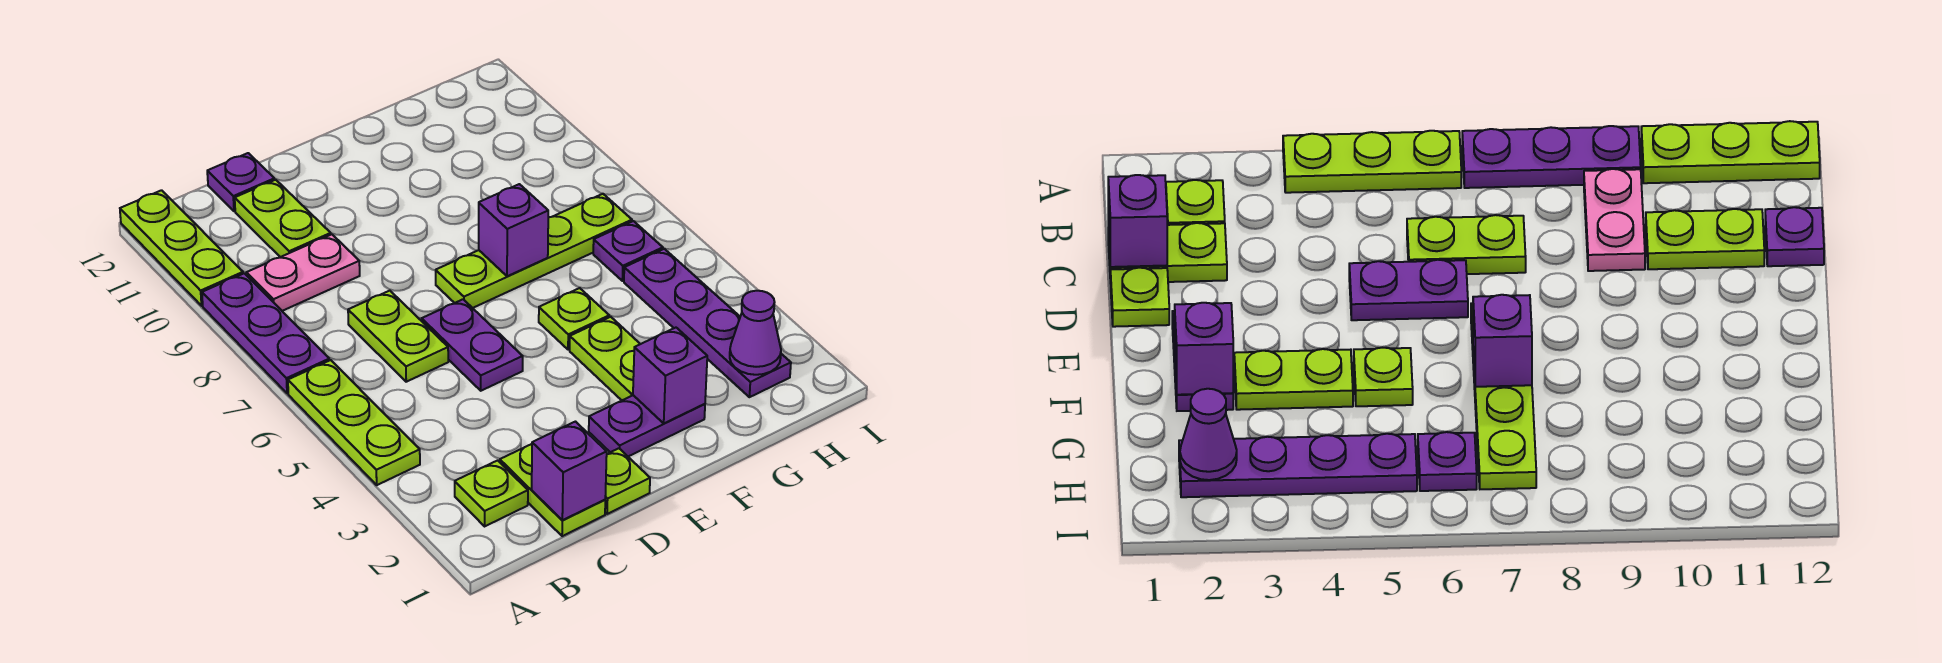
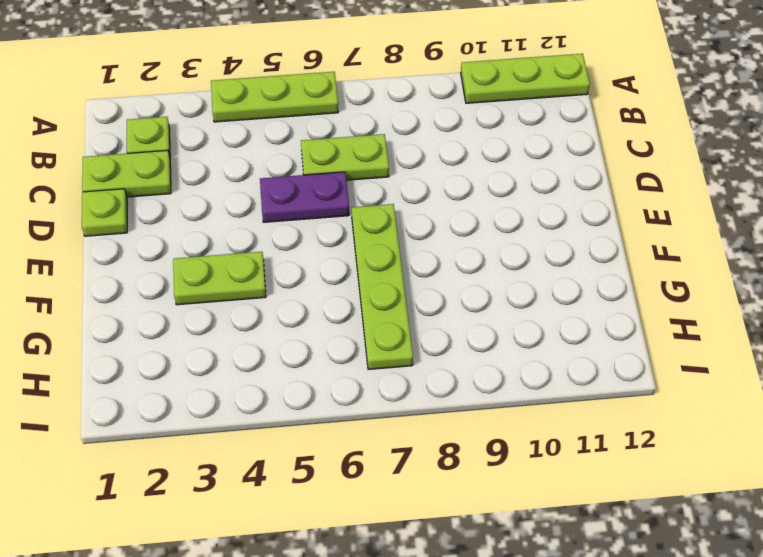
none -> purple plate A7:A9 level 1
none -> pink plate B9:C9 level 1
none -> lime plate C10:C11 level 1

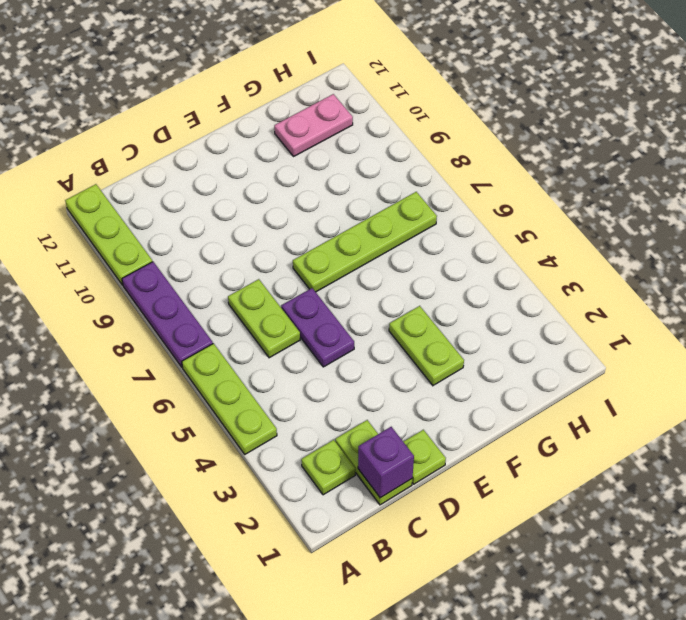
pink plate G11:H11 level 1 -> pink plate B9:C9 level 1
none -> lime plate C10:C11 level 1
none -> purple plate C12 level 1
none -> purple plate E2:F2 level 1

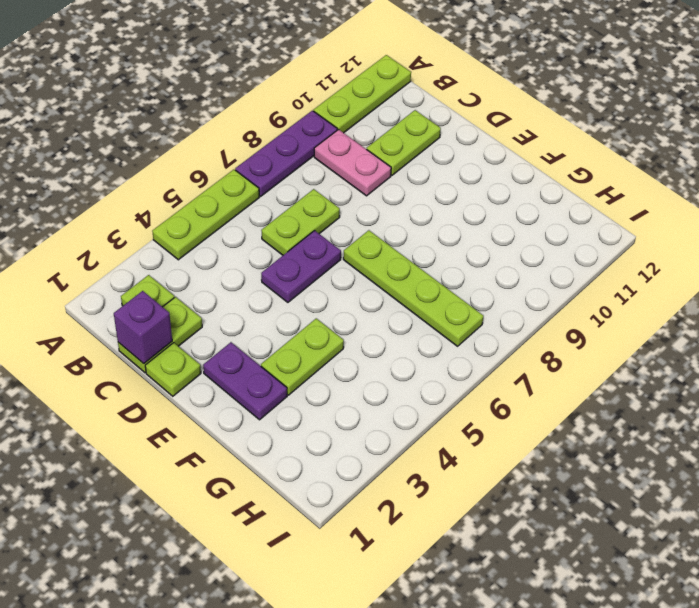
none -> purple plate C12 level 1
none -> lime plate F5 level 1
none -> purple plate H2:H5 level 1

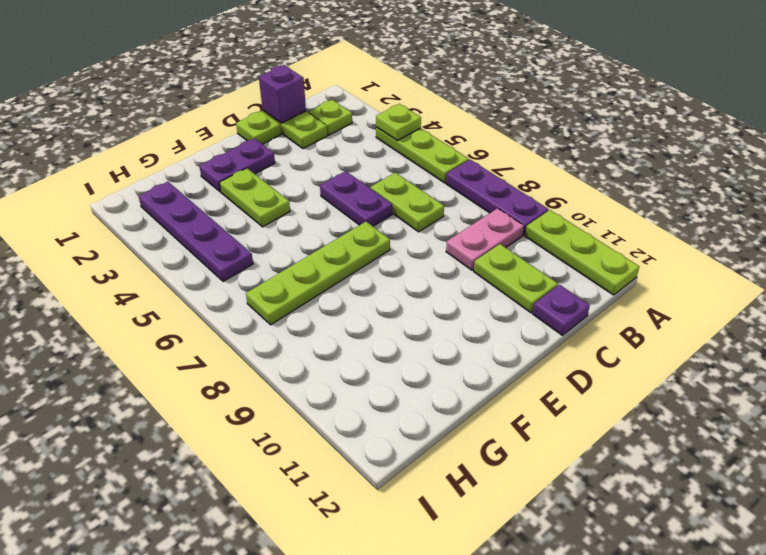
lime plate A4 level 2 -> lime plate F5 level 1
none -> purple plate H6 level 1
none -> purple brick F2 level 2
none -> purple brick F7 level 2

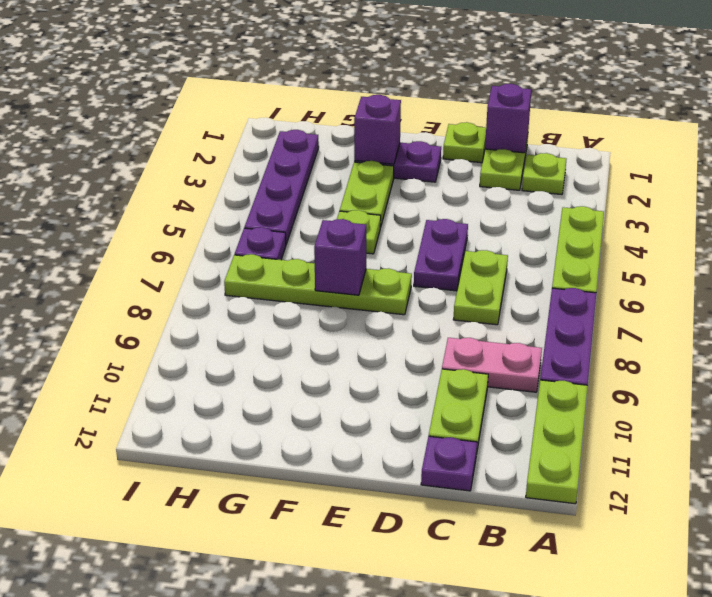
none -> purple cone H2 level 2

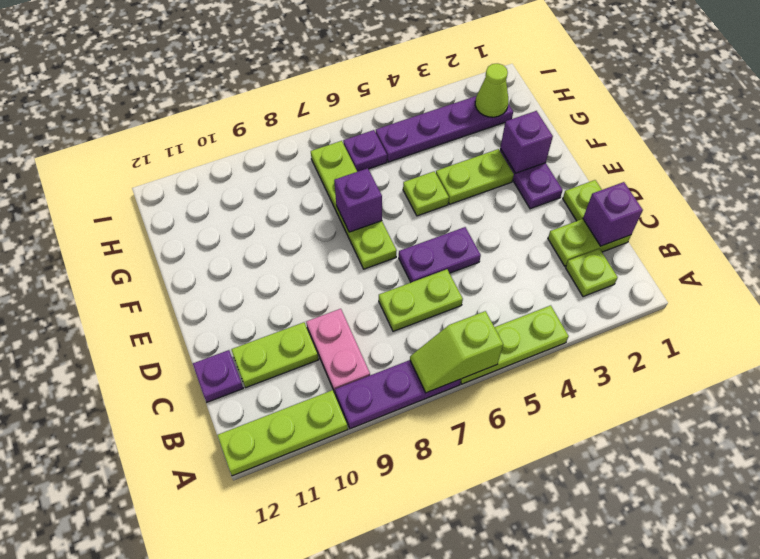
lime slope A6:A7 level 2 top 6 -> none
lime cone H2 level 2 -> purple cone H2 level 2

